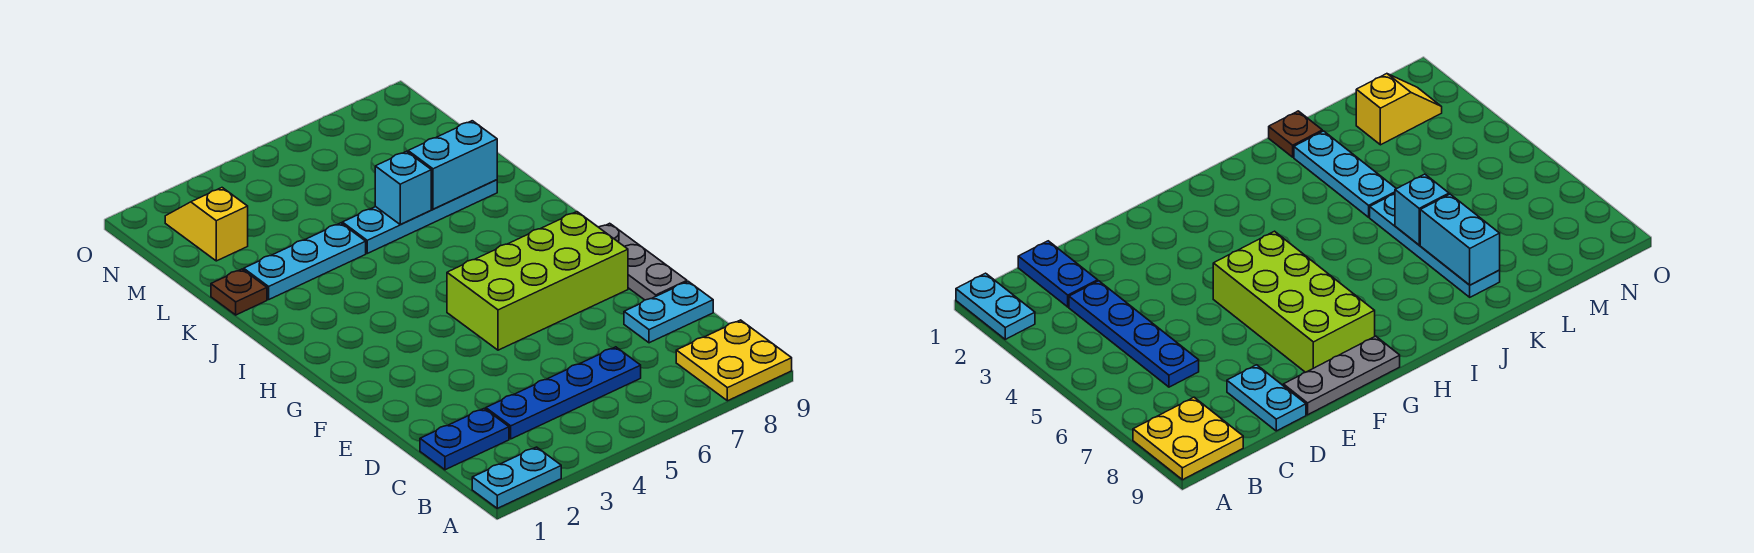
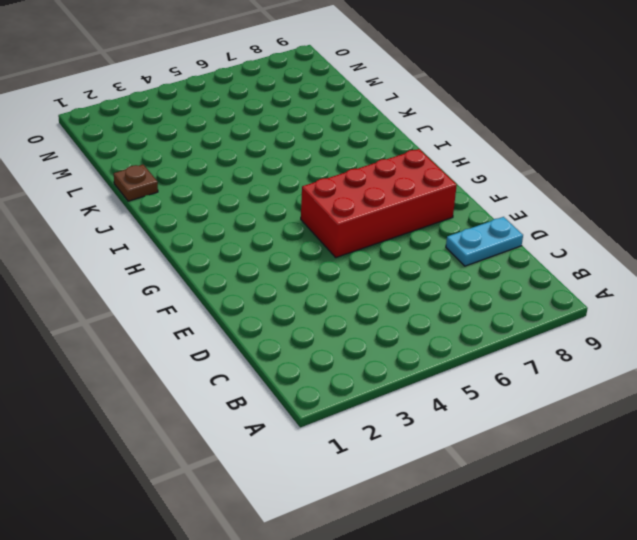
red brick F5:G8 level 1 -> lime brick F5:G8 level 1
none -> cyan plate A1:A2 level 1
none -> yellow plate A8:B9 level 1
none -> blue plate C1:C2 level 1

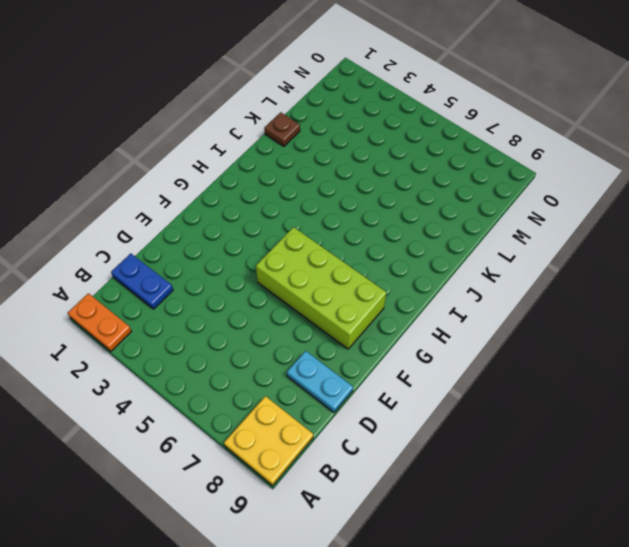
orange plate A1:A2 level 1 -> cyan plate A1:A2 level 1
none -> blue plate C3:C6 level 1
none -> grey plate E9:G9 level 1
none -> cyan plate K2:K4 level 1

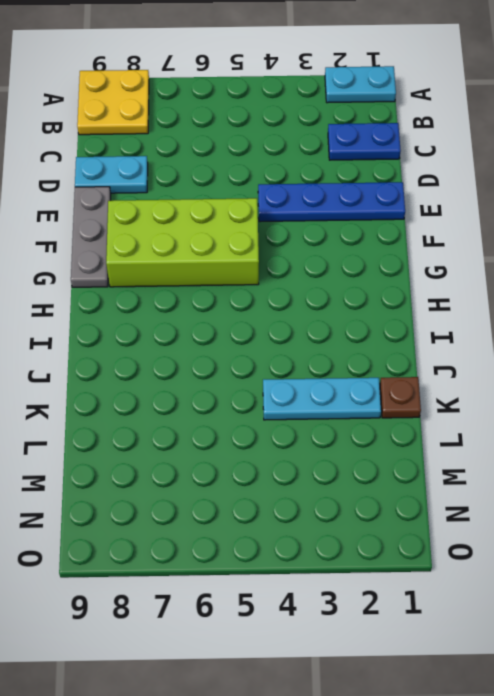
blue plate E1:E4 level 1 -> blue plate C3:C6 level 1
none -> cyan plate K5:K8 level 1
none -> yellow slope M2:N2 level 1 top M
none -> cyan brick K6 level 2

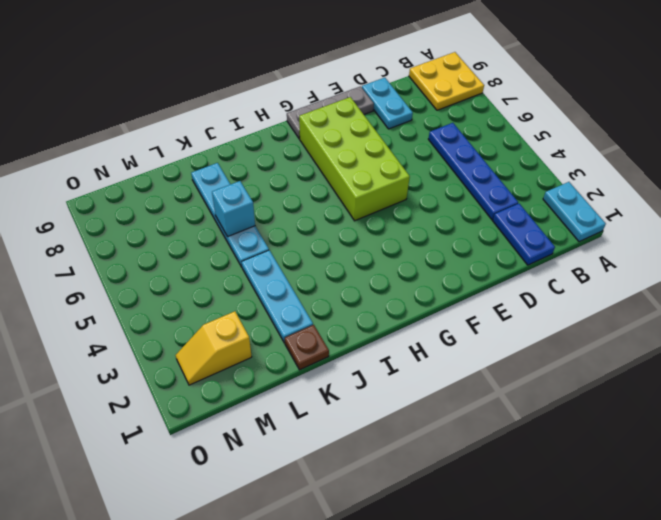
none -> cyan brick K7:K8 level 2

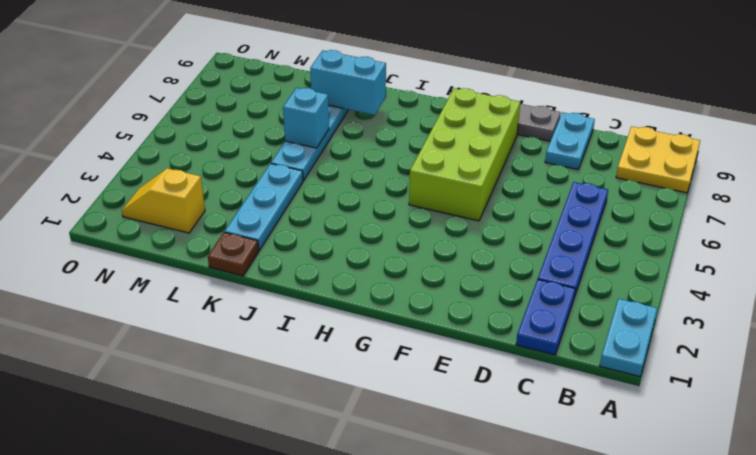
cyan brick J8:K8 level 2 -> cyan brick K7:K8 level 2

